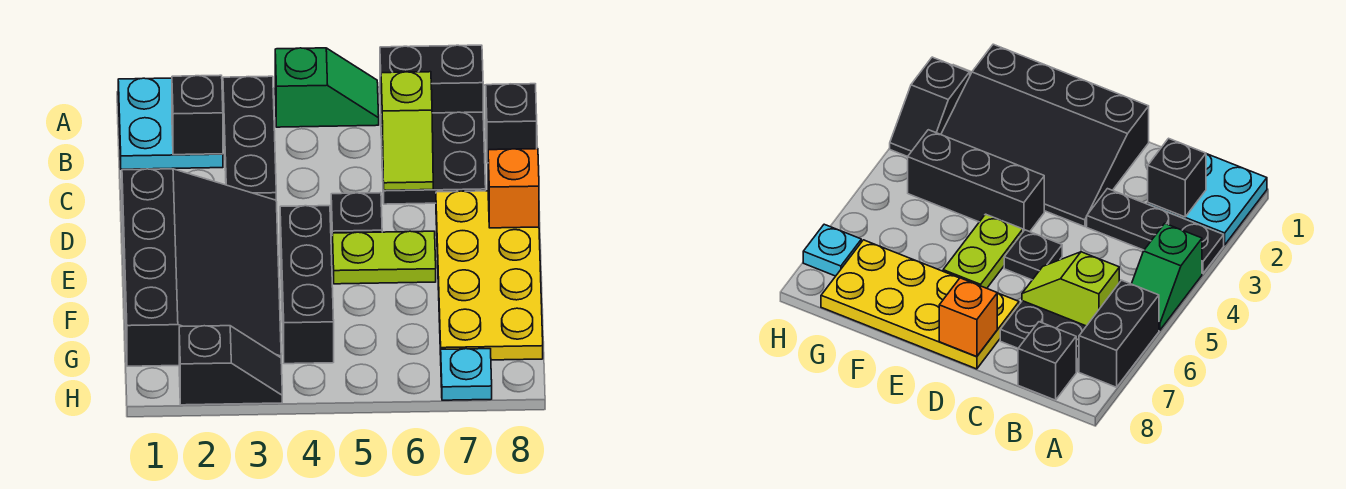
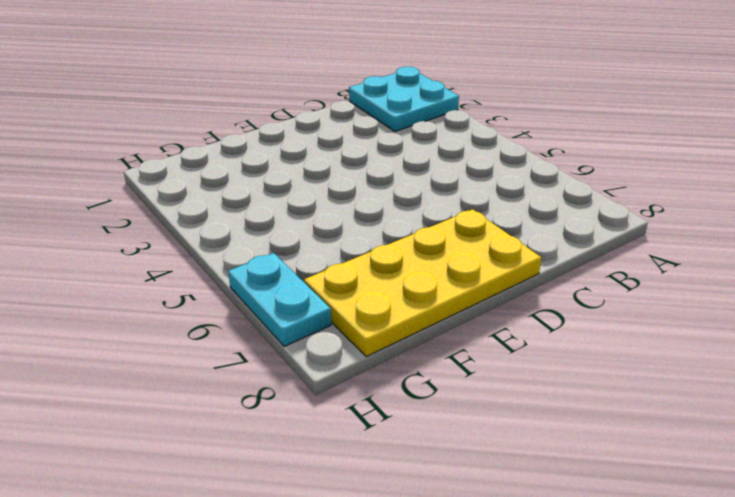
cyan plate H6:H7 level 1 -> cyan plate H7 level 1
none -> black plate A3:C3 level 1
none -> green slope A4:A5 level 1 top 4
none -> black brick A6:A7 level 1

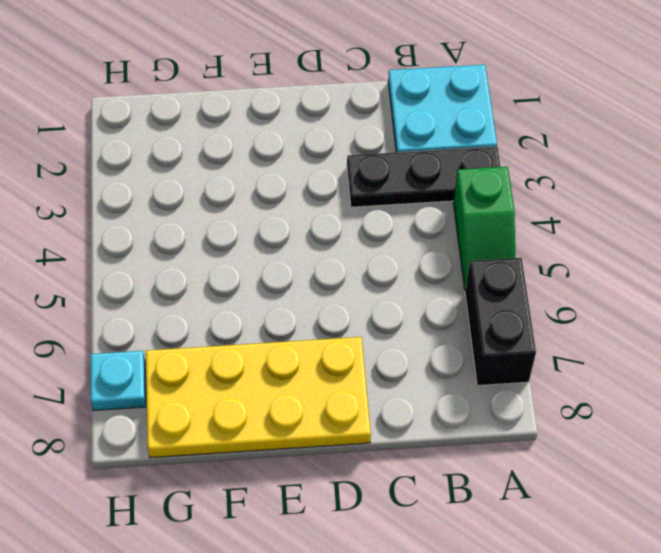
none -> black plate B6:C7 level 1
none -> black brick B8 level 1
none -> black slope D1:G3 level 1 top 1

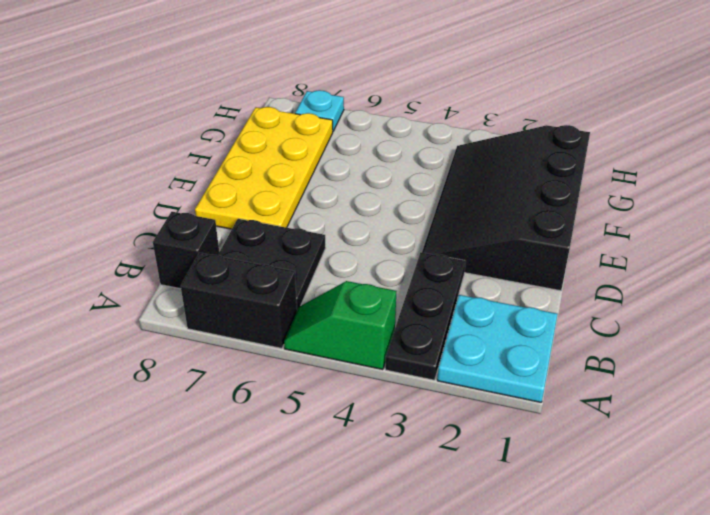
none -> black plate D5 level 1
none -> black brick E4:G4 level 1
none -> lime plate E5:E6 level 1

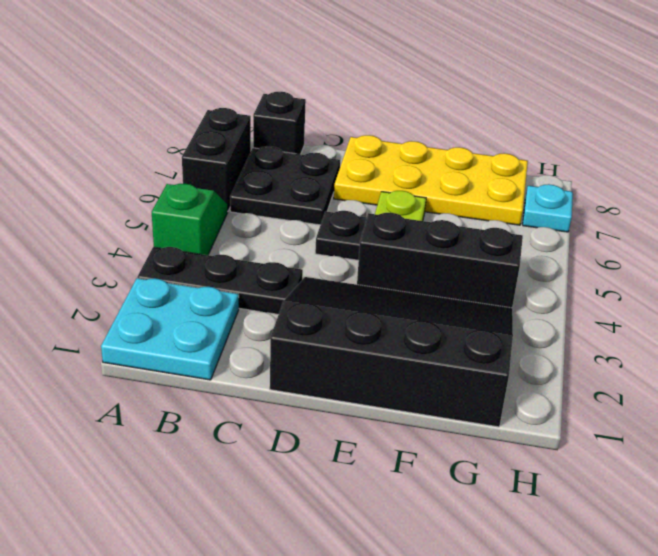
none -> black slope H2:H3 level 1 top 2
none -> black brick B2 level 2
none -> lime slope B6:C6 level 2 top B

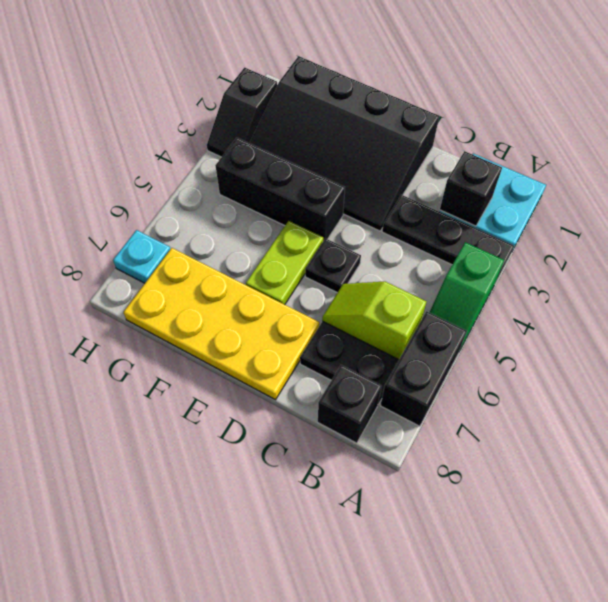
none -> orange brick D8 level 2

